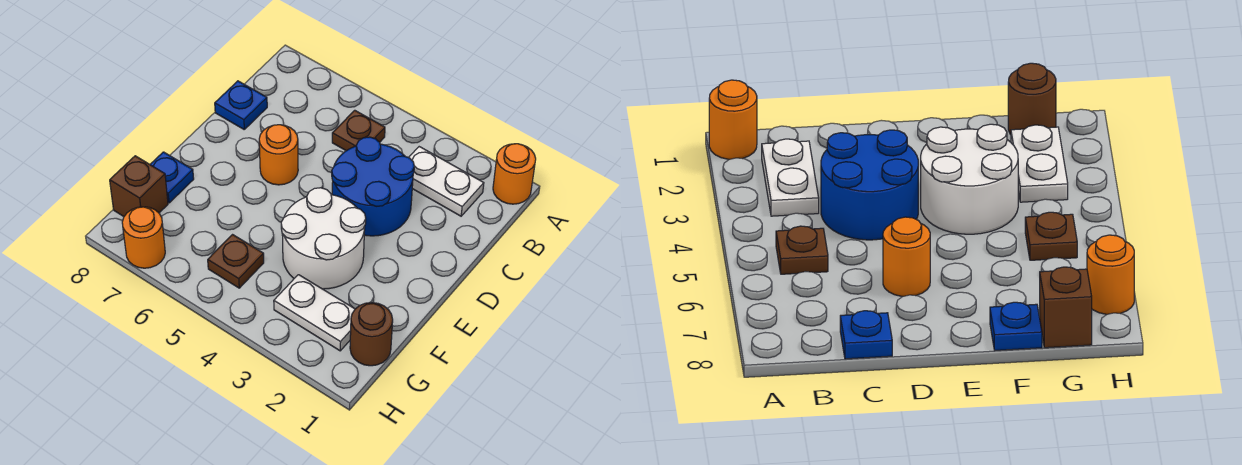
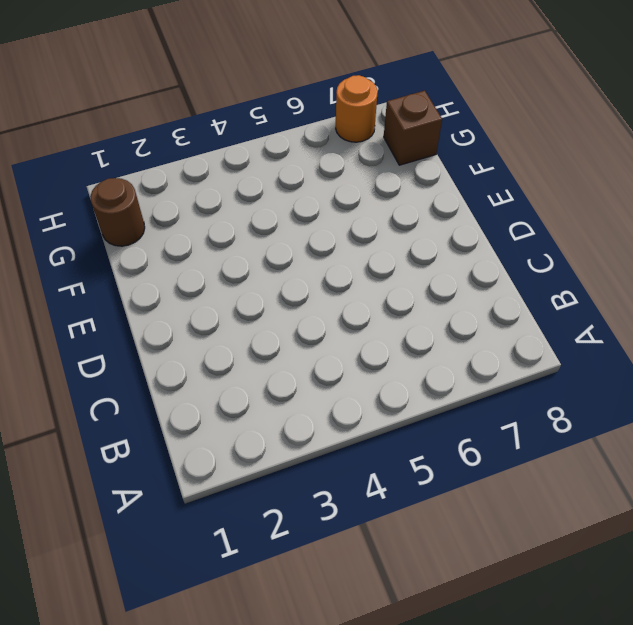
none -> orange round brick A1 level 1
none -> white plate B2:B3 level 1
none -> brown plate B5 level 1

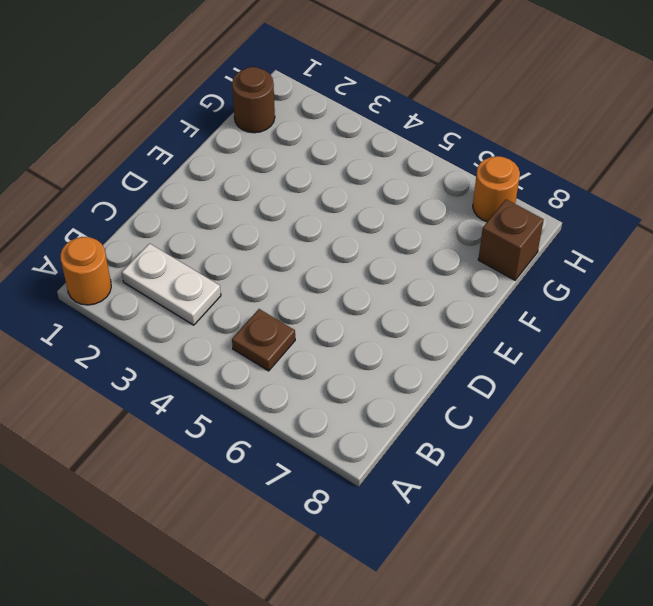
none -> blue round brick C3:D4 level 1
none -> blue plate C8 level 1
none -> orange round brick D6 level 1

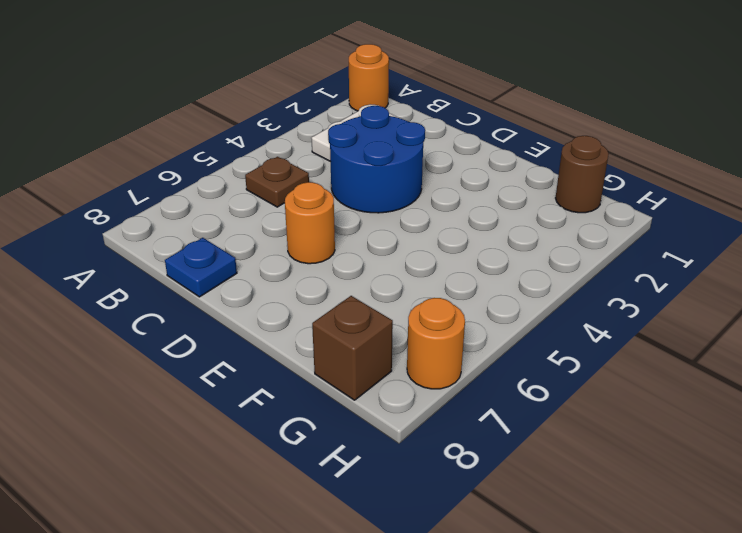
none -> white round brick E3:F4 level 1
none -> blue plate F8 level 1
none -> white plate G2:G3 level 1

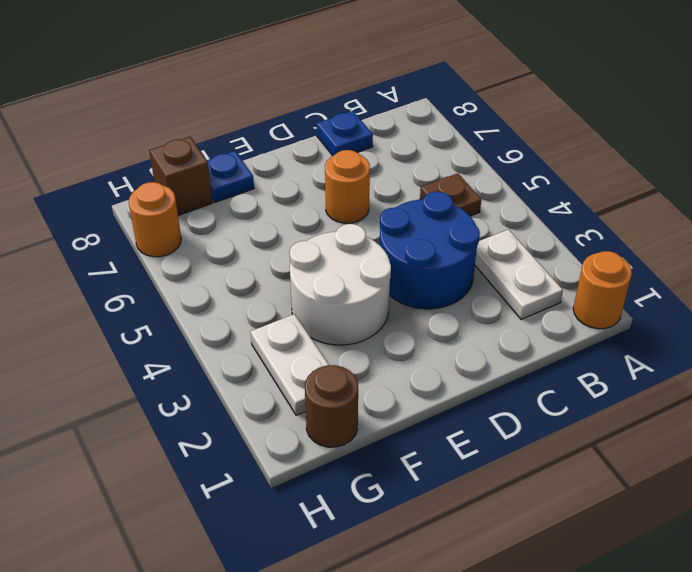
none -> brown plate G5 level 1

